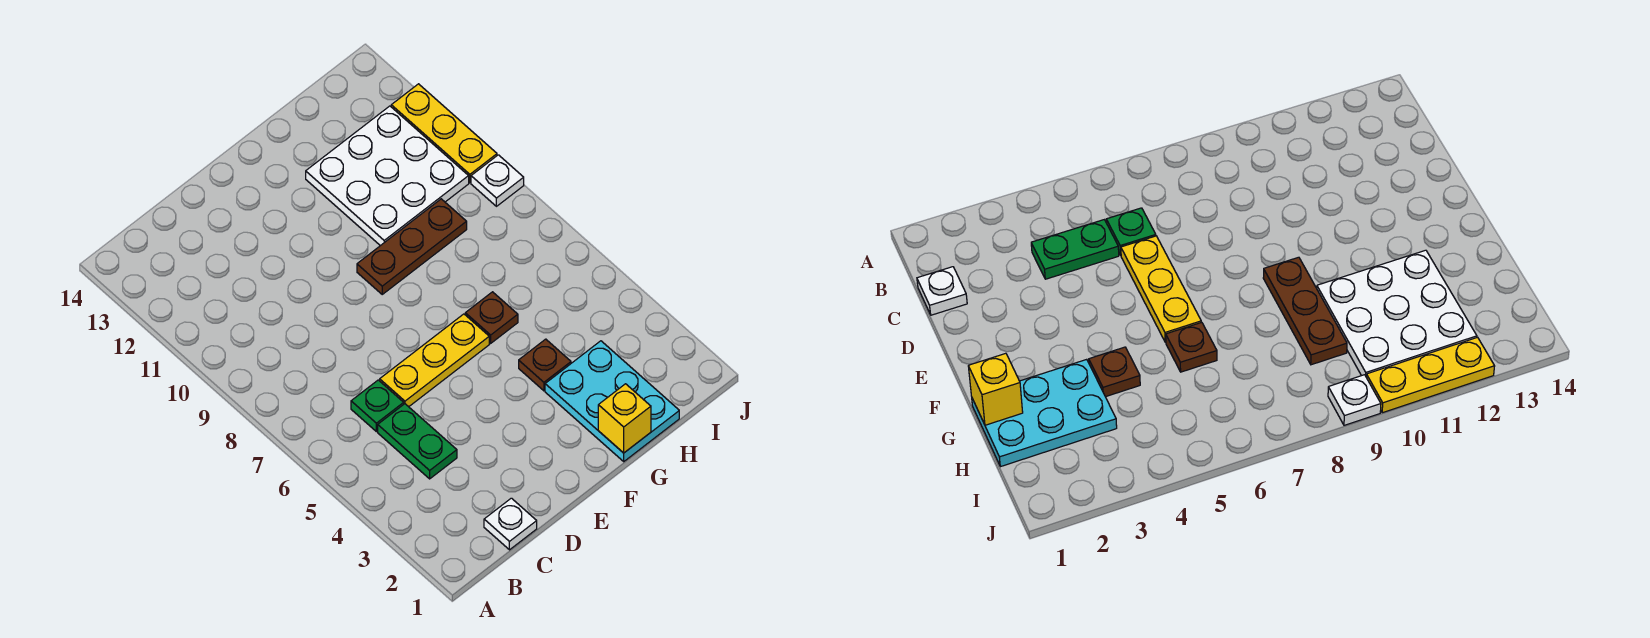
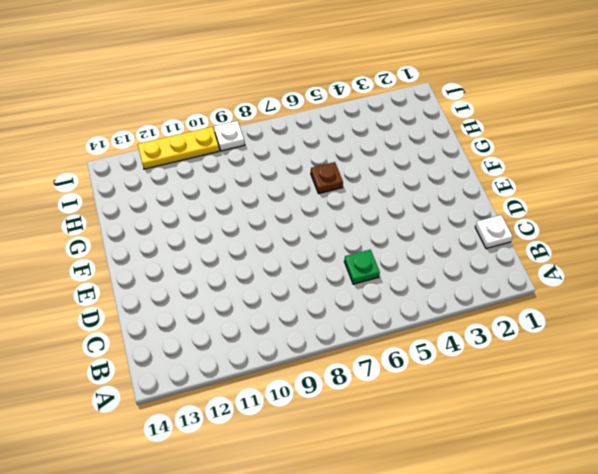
none -> green plate C4:C5 level 1
none -> yellow plate D6:F6 level 1
none -> brown plate F9:H9 level 1

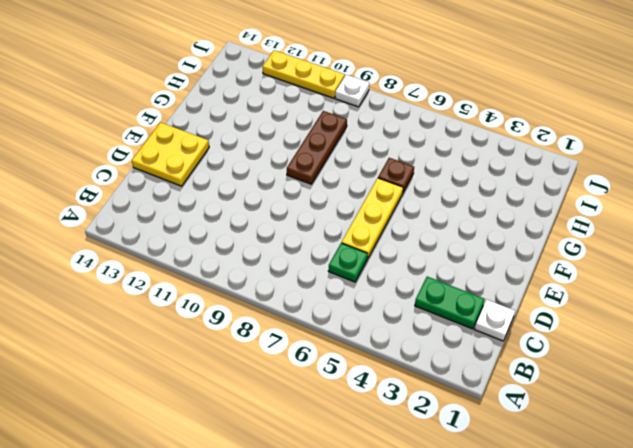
green plate C2:C3 level 1 -> green plate C4:C5 level 1
yellow plate D13:E14 level 1 -> none
none -> cyan plate G1:H3 level 1
none -> brown plate G4 level 1
none -> white plate G10:I12 level 1

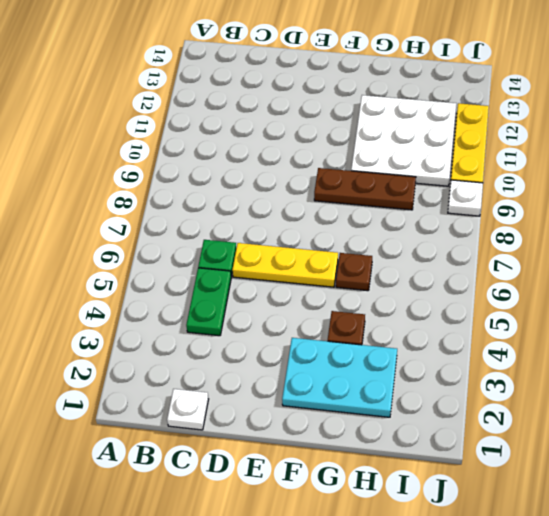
cyan plate F2:H3 level 1 -> cyan plate G1:H3 level 1
none -> yellow brick G1 level 2

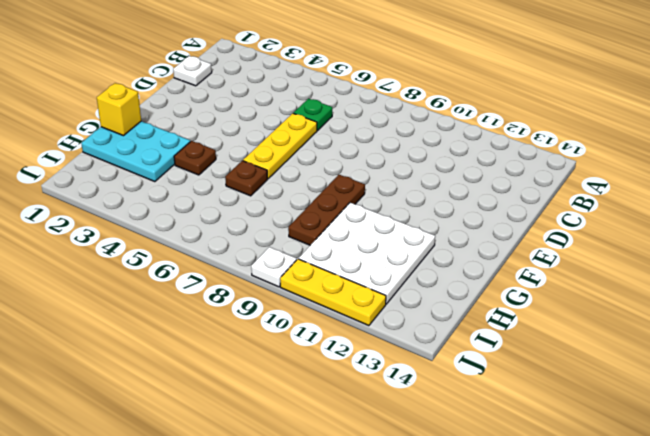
none -> green plate C4:C5 level 1

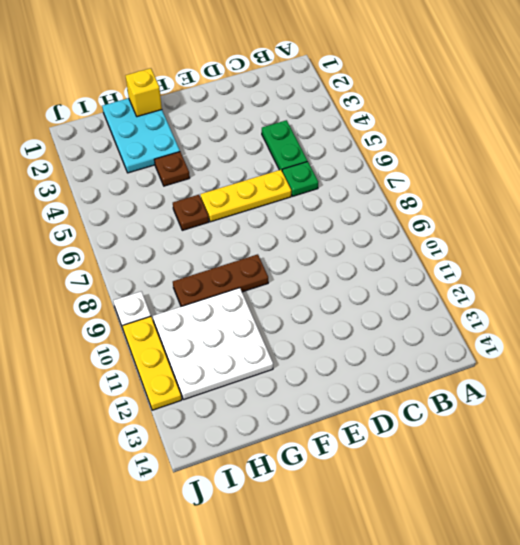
none -> white plate C1 level 1

